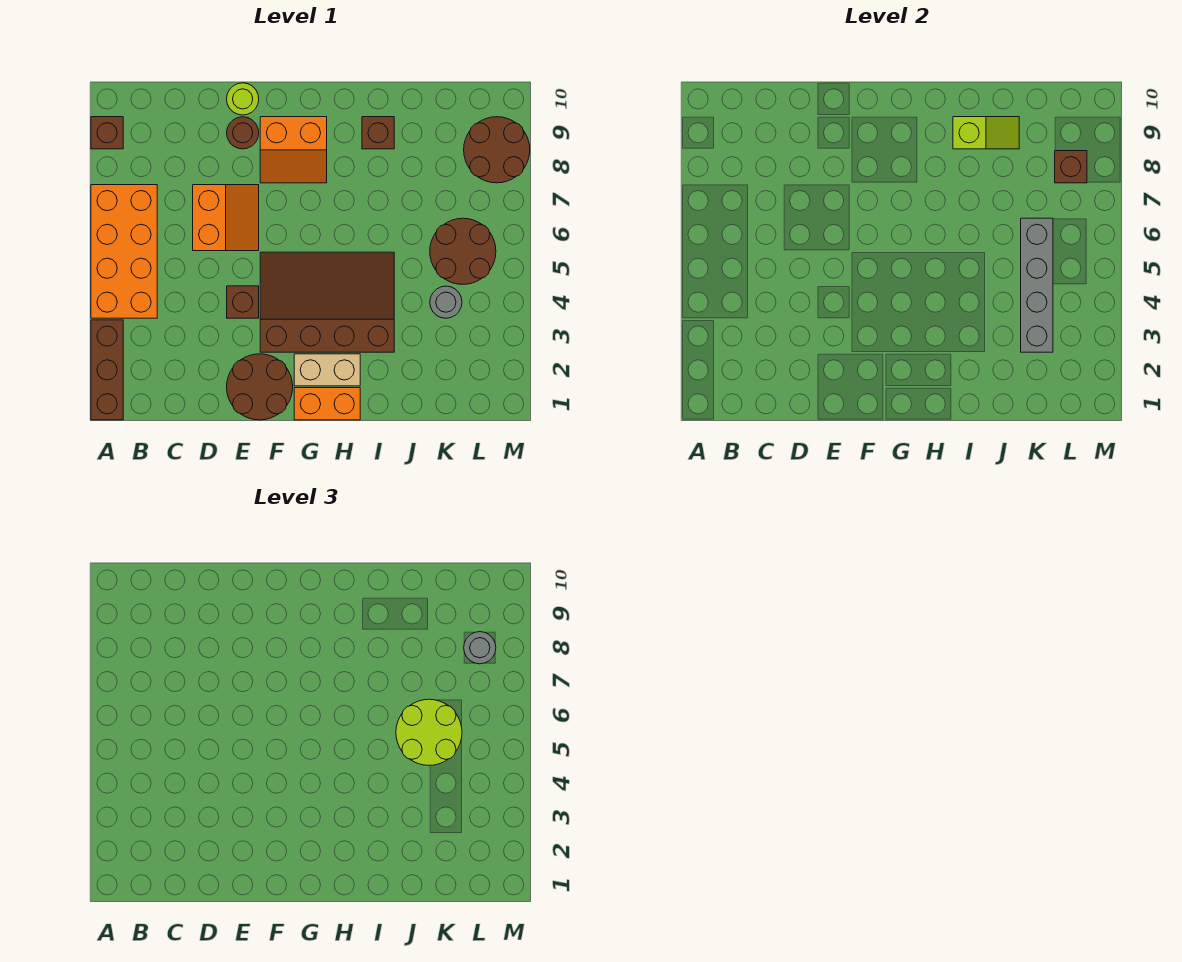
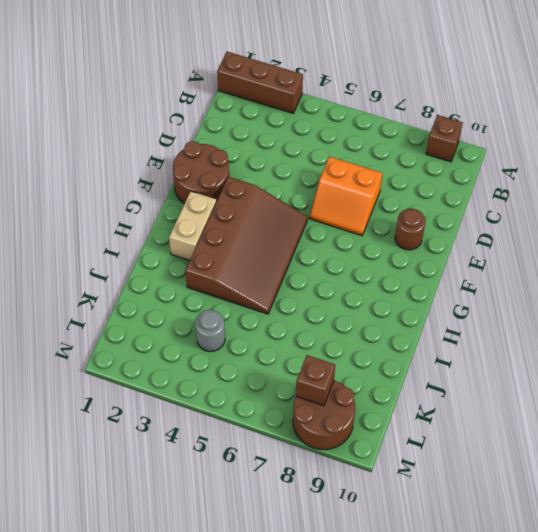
none -> orange brick A4:B7 level 1
none -> brown brick E4 level 1
none -> lime round brick E10 level 1

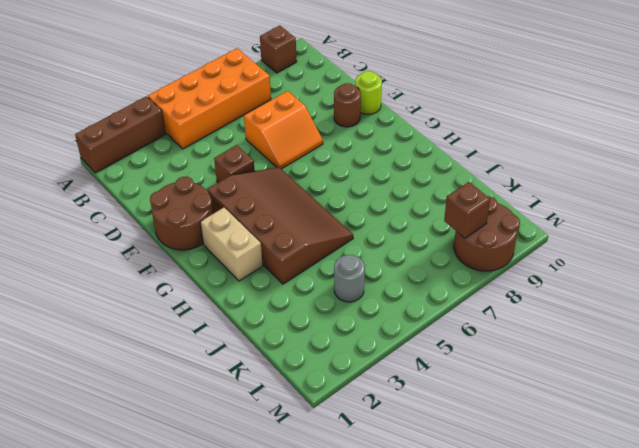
none -> orange slope F8:G9 level 1 top 9
none -> orange brick G1:H1 level 1
none -> brown brick I9 level 1

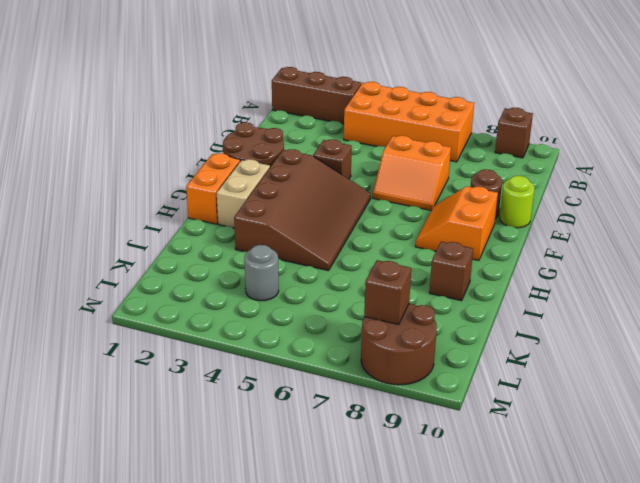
none -> brown round brick K5:L6 level 1
none -> lime slope I9:J9 level 2 top I
none -> grey brick K3:K6 level 2

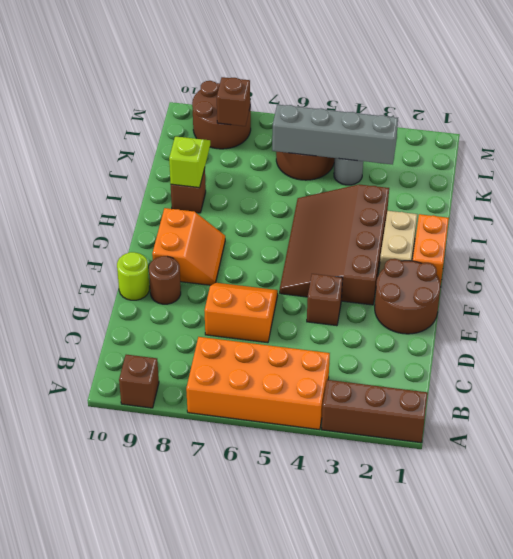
none -> lime round brick J5:K6 level 3
none -> grey round brick L8 level 3

